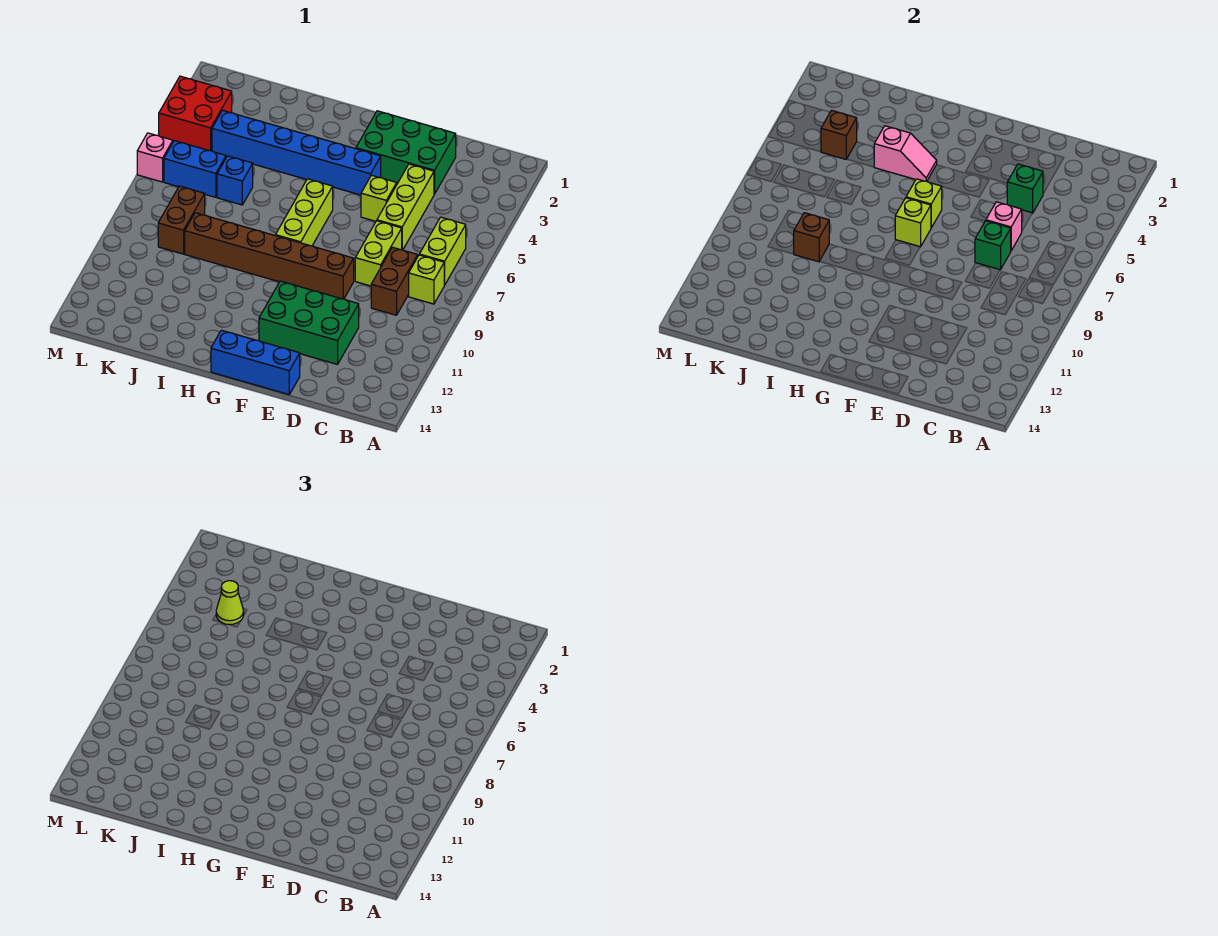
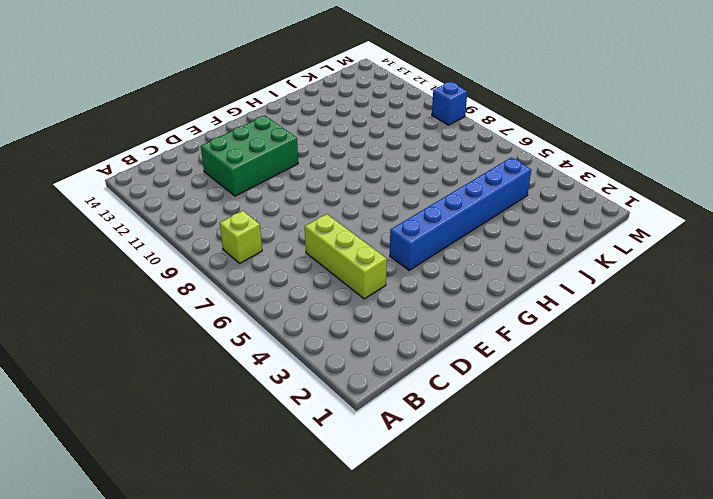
blue brick M9 level 1 -> blue brick J6 level 1
none -> lime brick B6:B7 level 1
none -> brown brick C8:C9 level 1
none -> green brick D2:F3 level 1

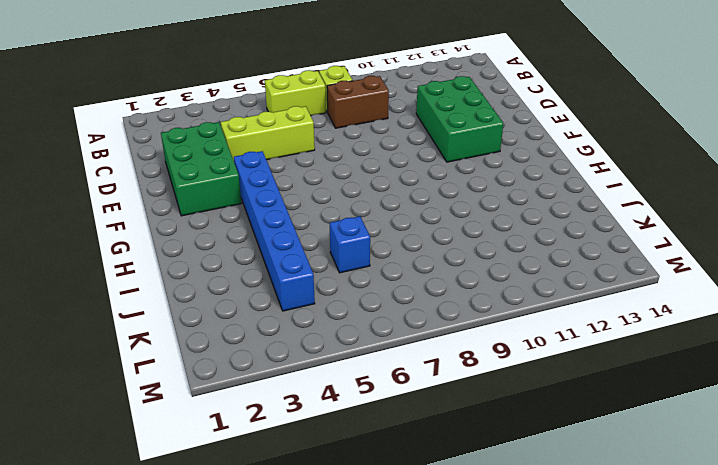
none -> lime brick D7:D8 level 1
none -> lime brick E5 level 1
none -> brown brick E9:J9 level 1

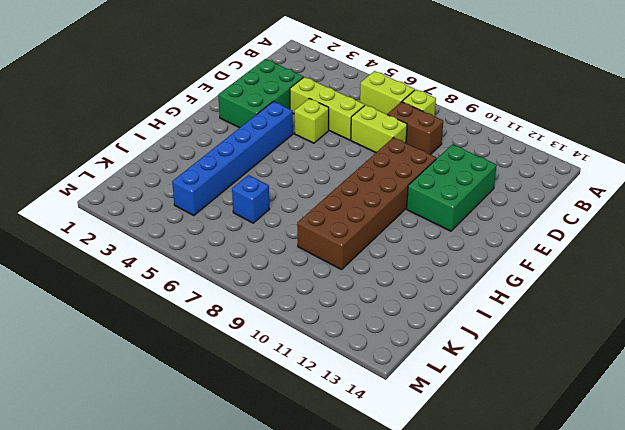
brown brick E9:J10 level 1 -> brown brick E9:J9 level 1
none -> blue brick E14:G14 level 1
none -> lime brick G6:G8 level 1
none -> blue brick K6:L6 level 1

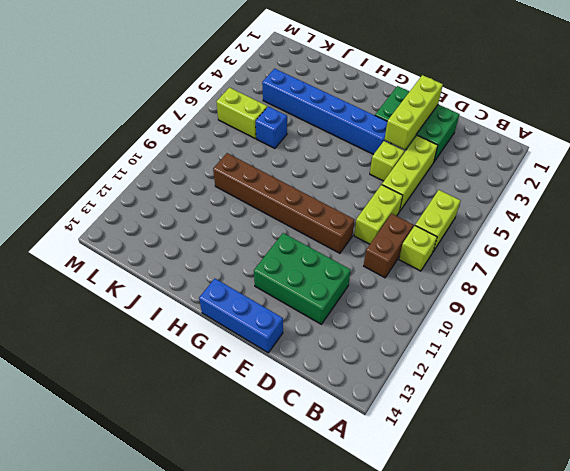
lime brick E2:E4 level 2 -> lime brick G6:G8 level 1
lime brick K6:L6 level 1 -> blue brick K6:L6 level 1
none -> brown brick K8:K9 level 1
none -> red brick L3:M4 level 1
none -> pink brick M6 level 1

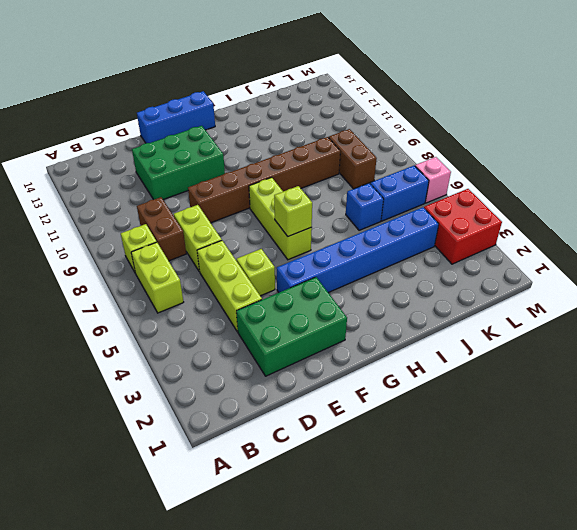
none -> green brick D4 level 2
none -> pink brick D6 level 2
none -> green brick D7 level 2

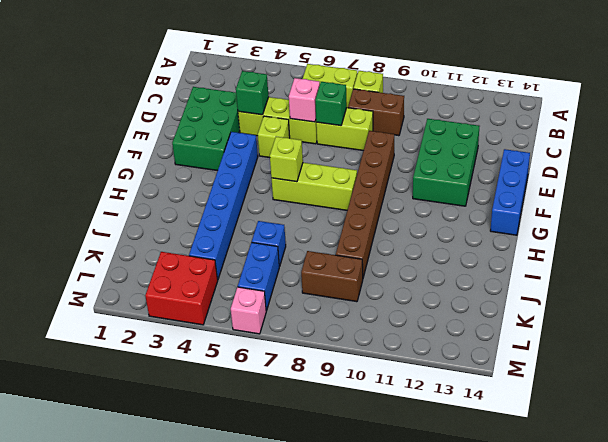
none -> lime brick G7 level 2
none -> pink slope H4:I4 level 2 top I
none -> brown brick J9 level 2

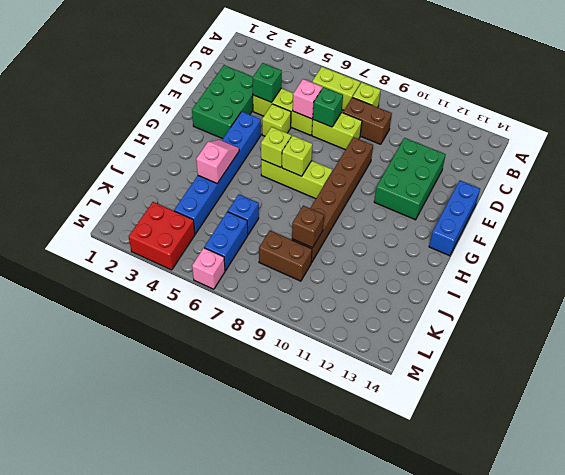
none -> brown brick K4 level 2
none -> lime cone K4 level 3

